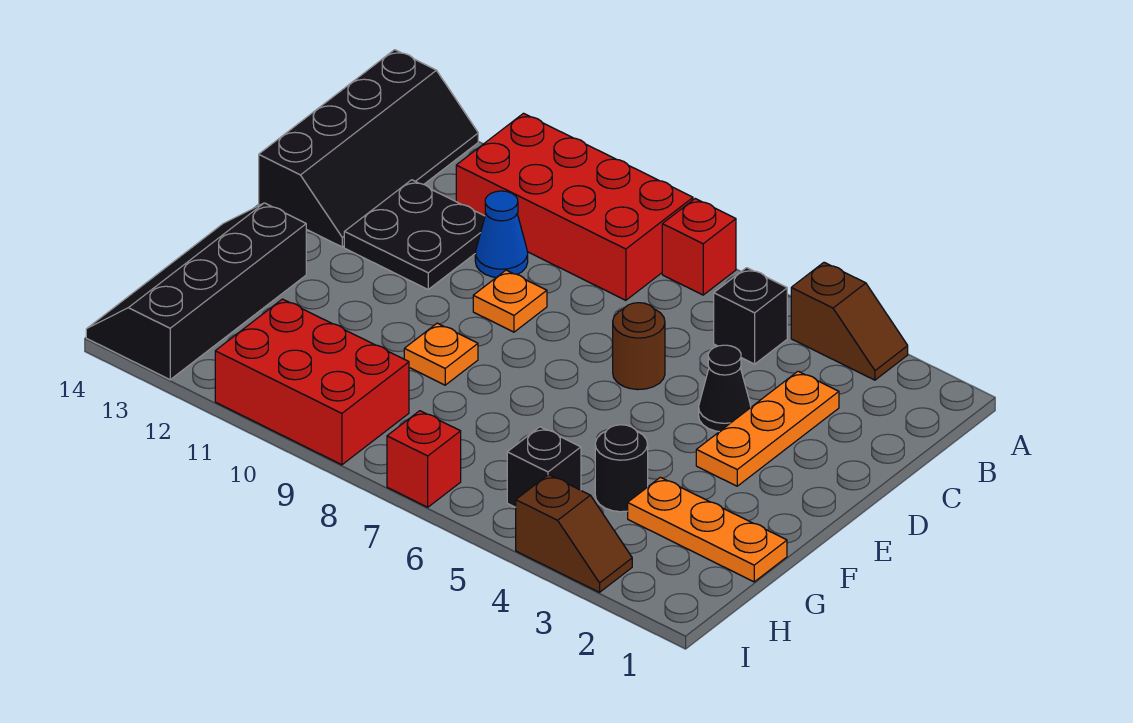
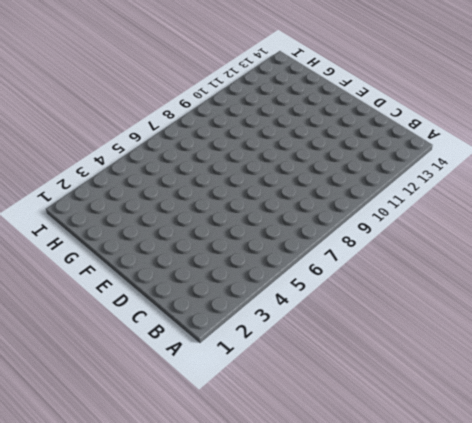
none -> brown slope A3:A4 level 1 top 4
none -> red brick A7 level 1
none -> red brick A8:B11 level 1

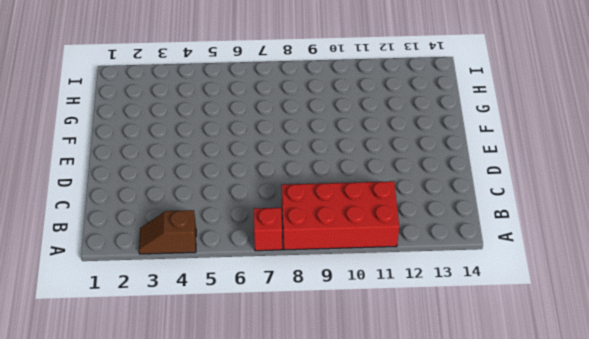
none -> black slope A13:D14 level 1 top 14
none -> black brick B5 level 1
none -> orange plate C3:E3 level 1

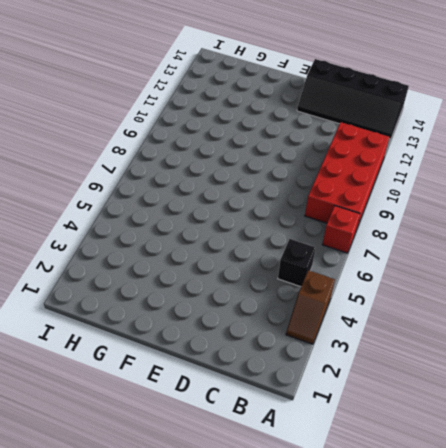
none -> orange plate C3:E3 level 1
none -> blue cone C10 level 1
none -> black plate C11:D12 level 1

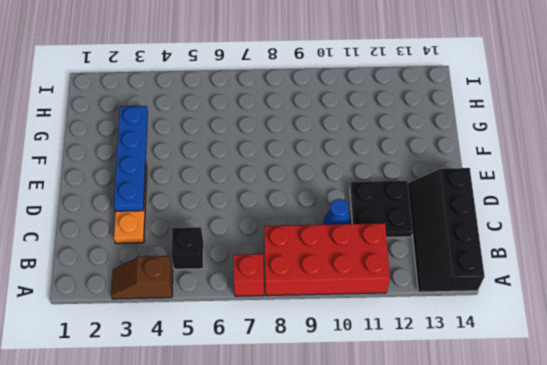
blue plate D3:G3 level 2 -> none
none -> black cone D4 level 1
none -> brown round brick D6 level 1
none -> orange plate D9 level 1

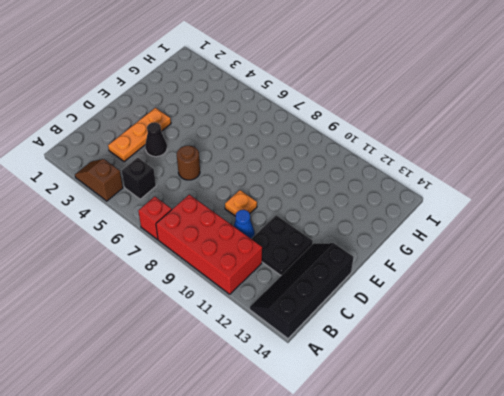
none -> orange plate F9 level 1
none -> black slope F13:I14 level 1 top 13
none -> orange plate G1:G3 level 1

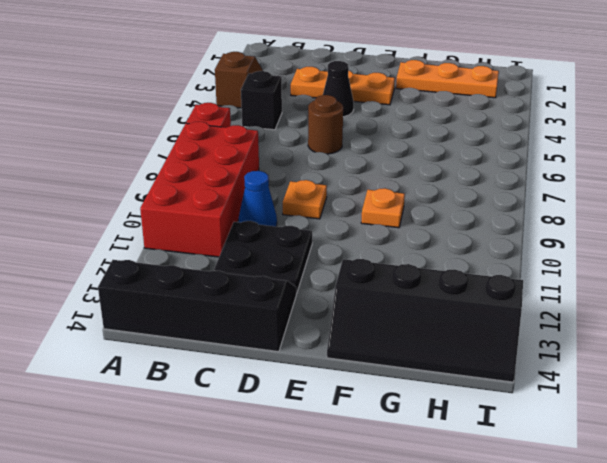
orange plate F2:H2 level 1 -> orange plate G1:G3 level 1
none -> black round brick G4 level 1
none -> black brick H5 level 1
none -> red brick H9:I11 level 1

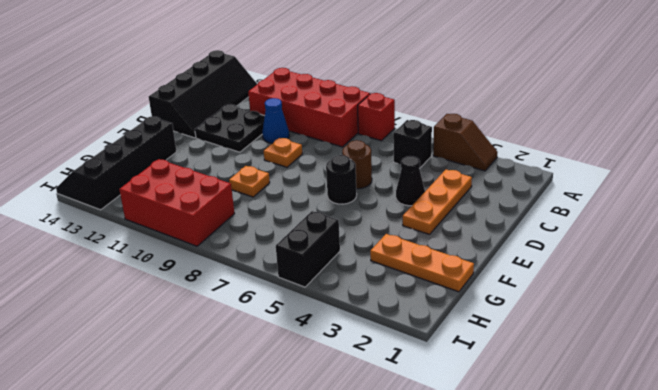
black round brick E6 level 1 -> black round brick G4 level 1
black brick H5:I5 level 1 -> black brick H5 level 1
none -> brown slope I3:I4 level 1 top 4
none -> red brick I7 level 1

